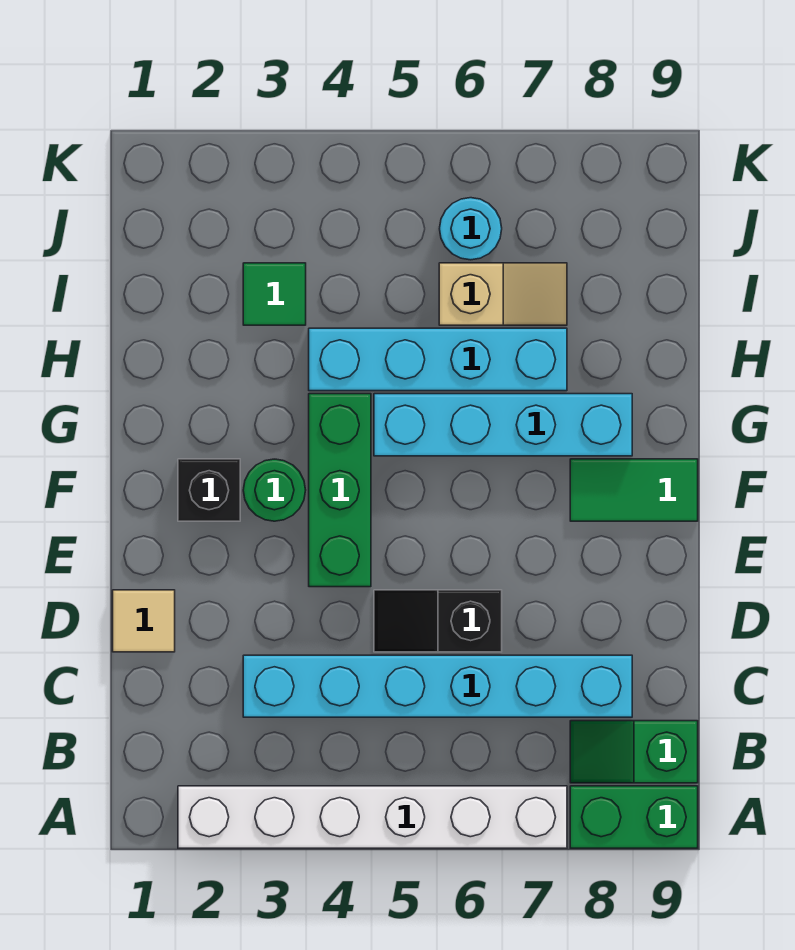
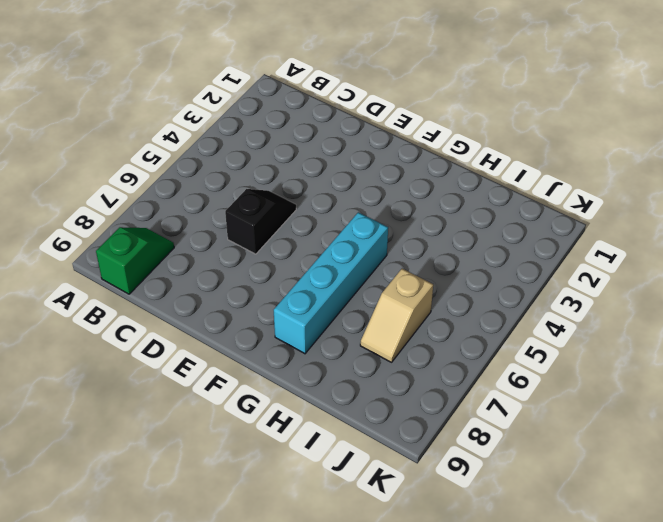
none -> white brick A2:A7 level 1
none -> green brick A8:A9 level 1
none -> cyan brick C3:C8 level 1

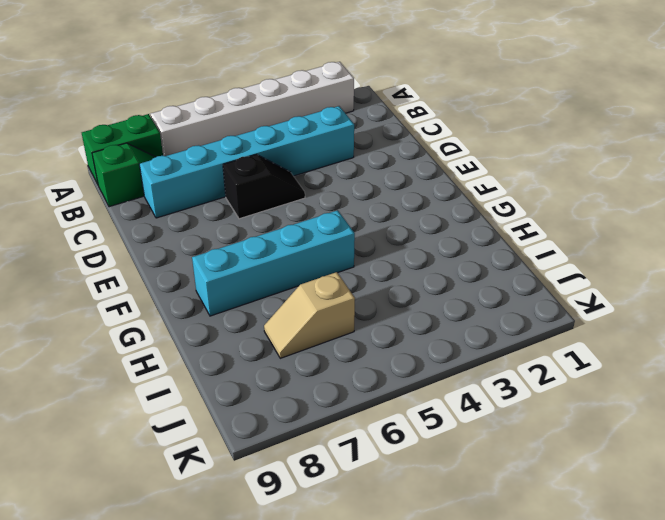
none -> tan tile D1 level 1
none -> green brick E4:G4 level 1
none -> black brick F2 level 1

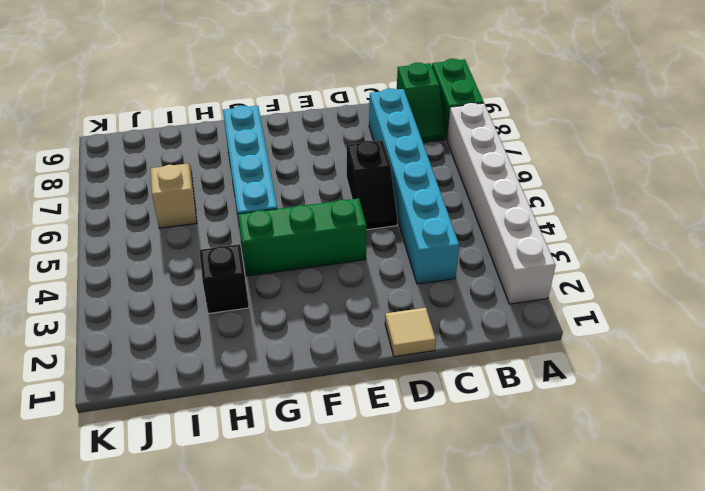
black brick H3 level 1 -> black brick F2 level 1
none -> green round brick F3 level 1
none -> green tile F8:F9 level 1
none -> cyan brick H4:H7 level 1

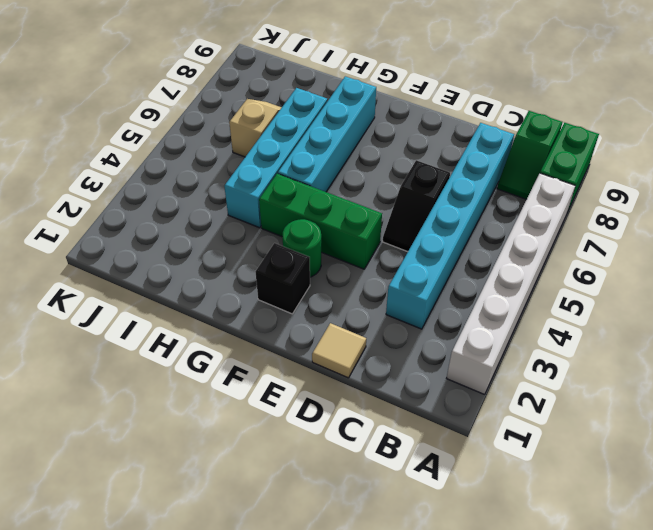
none -> green tile F8:F9 level 1
none -> green tile I3 level 1
none -> cyan round brick J6 level 1

